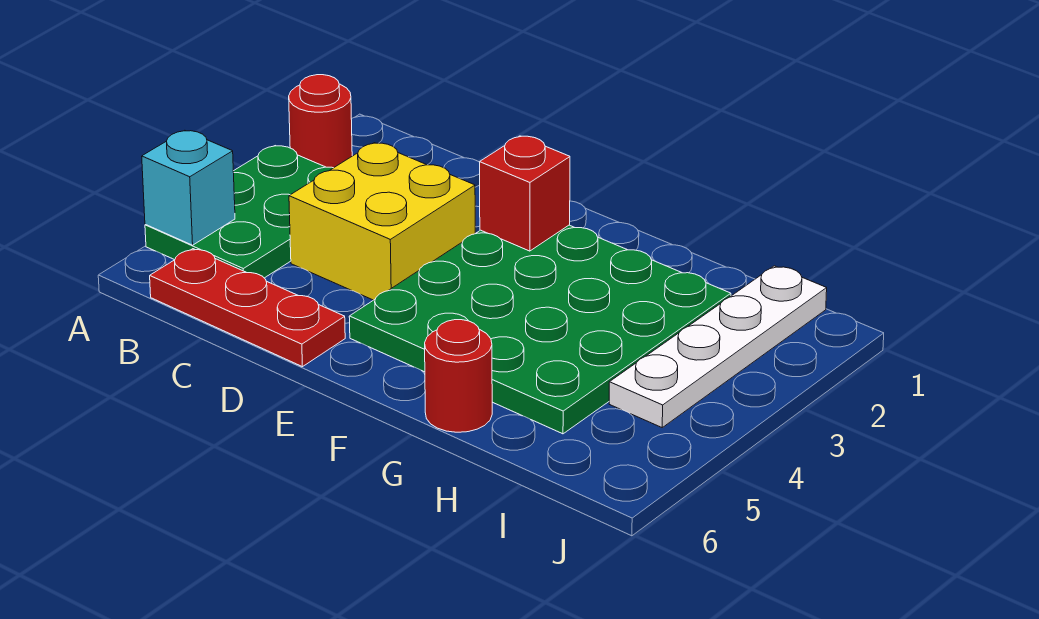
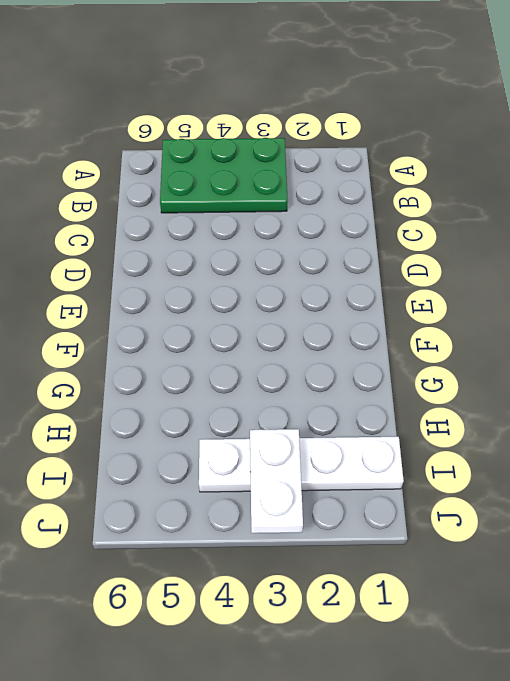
white plate I3:J3 level 2 -> none
none -> red round brick A2 level 1
none -> red plate B6:D6 level 1

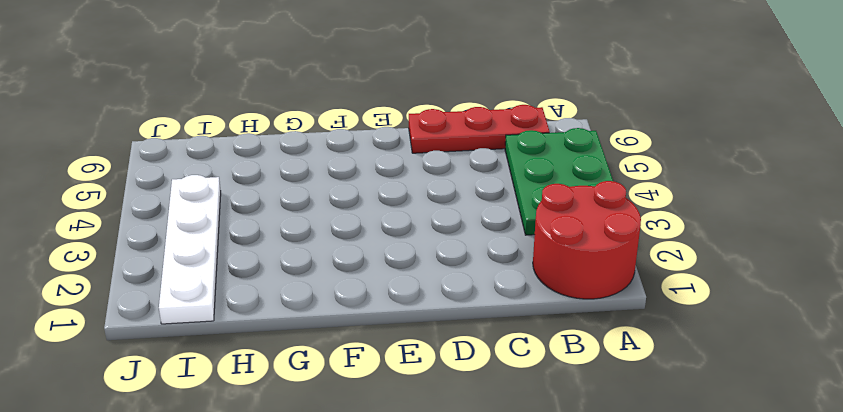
red round brick A1:B2 level 1 -> red round brick A2 level 1
none -> yellow brick C3:D4 level 1
none -> green plate E2:H5 level 1

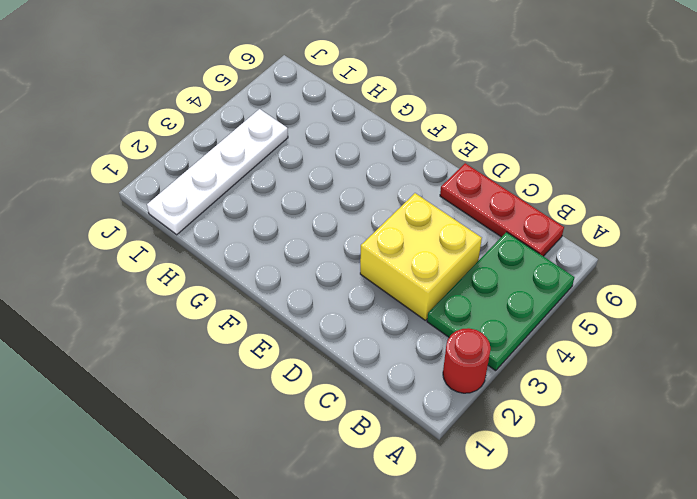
none -> green plate E2:H5 level 1
none -> red round brick G6 level 1

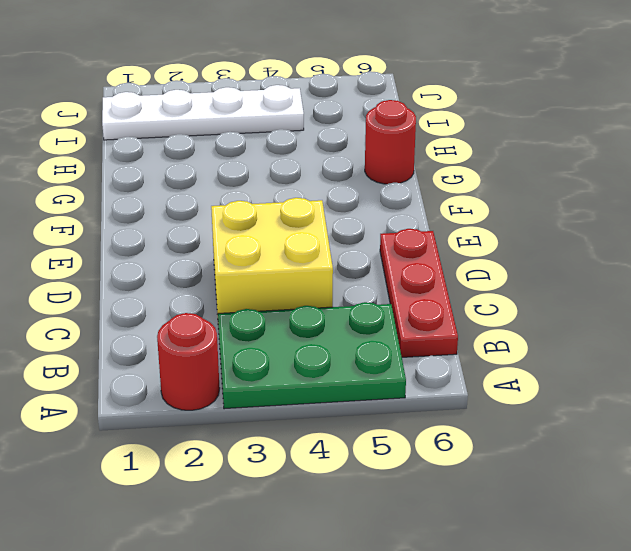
none -> green plate E2:H5 level 1
none -> cyan brick A5 level 2

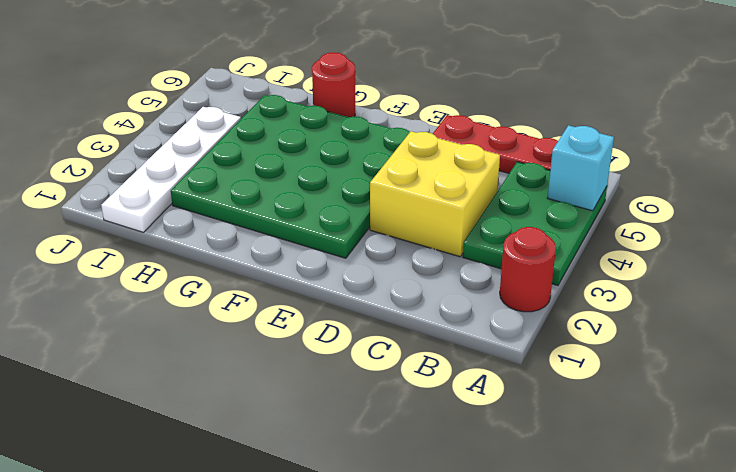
none -> red brick E2 level 2

